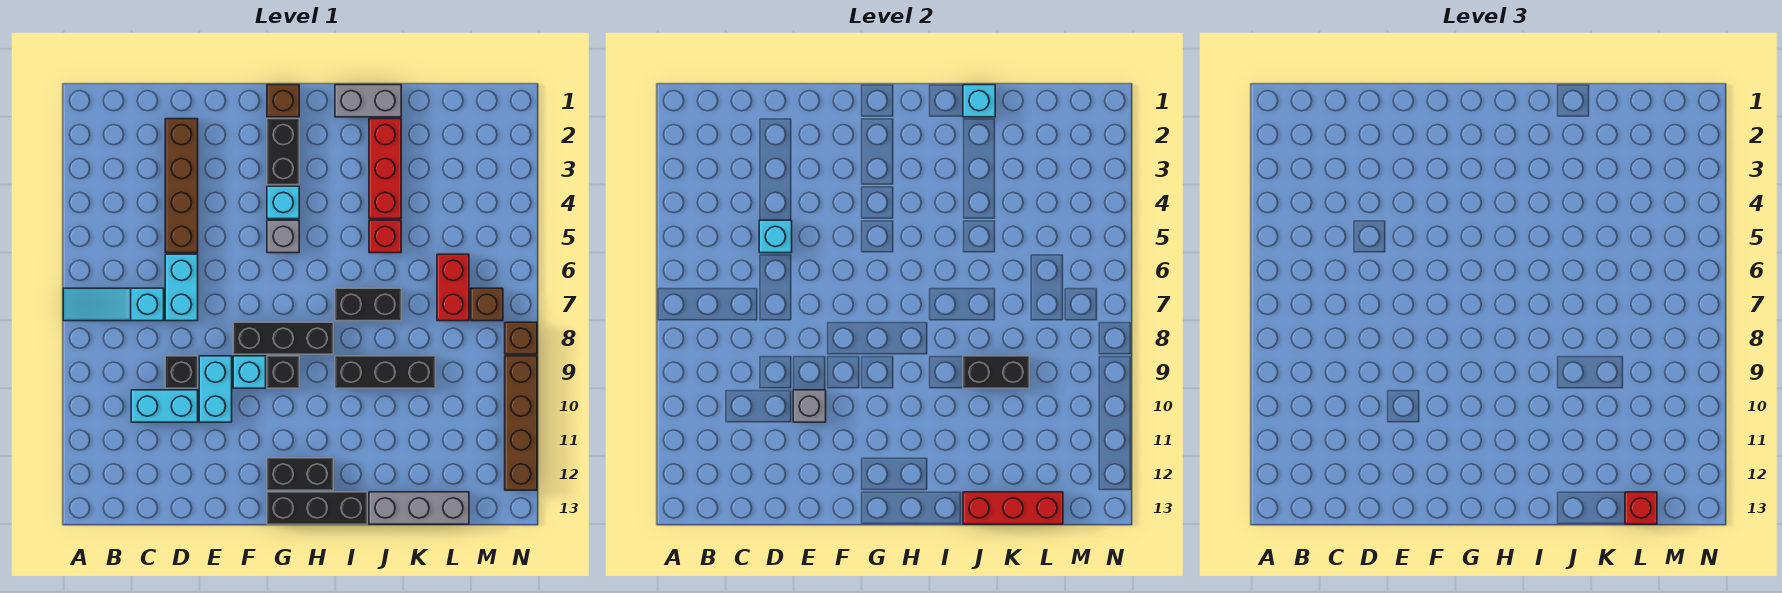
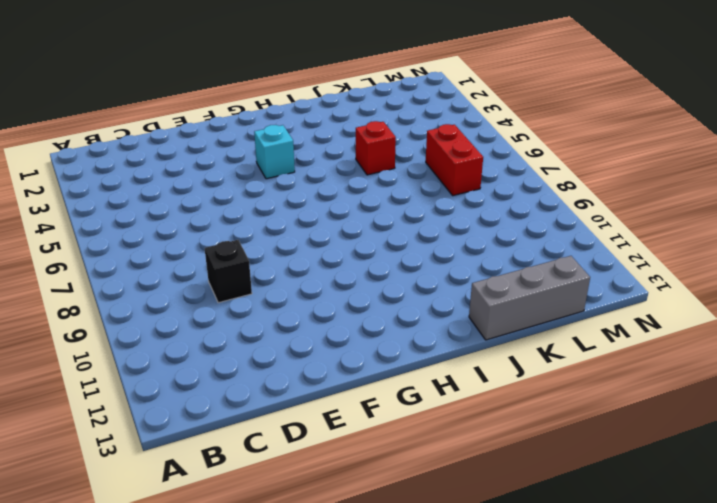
none -> cyan slope A7:C7 level 1 top C
none -> cyan brick C10:D10 level 1
none -> brown brick D2:D5 level 1
none -> cyan brick D6:D7 level 1

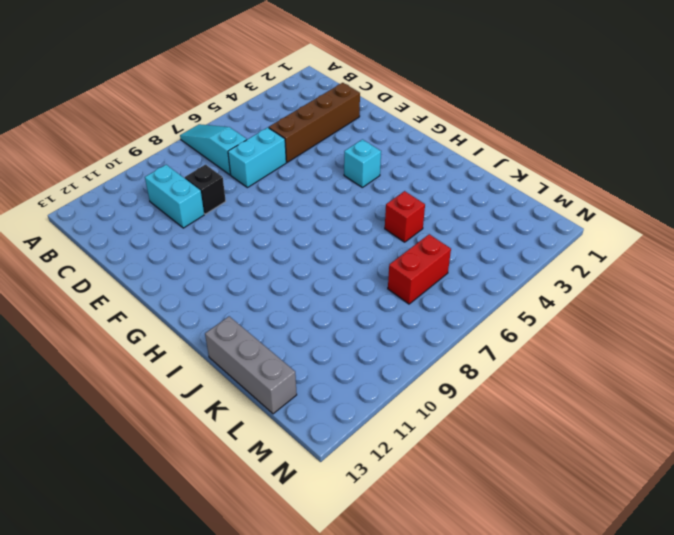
none -> cyan brick E9:E10 level 1
none -> black brick F8:H8 level 1
none -> cyan brick F9 level 1
none -> brown brick G1 level 1

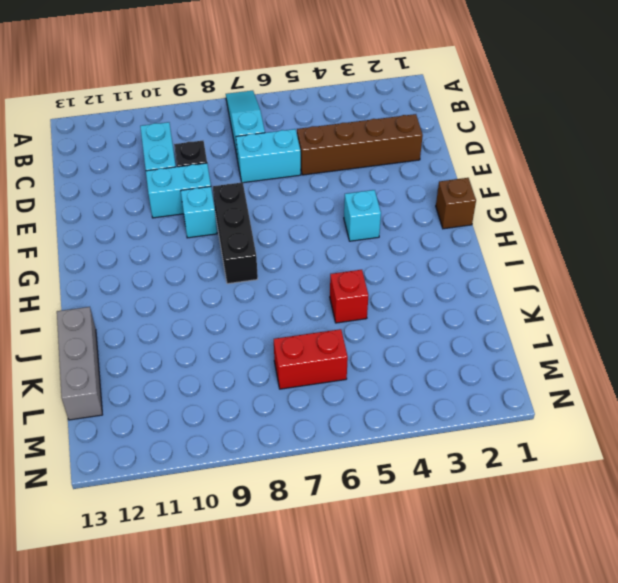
none -> black brick G2:G3 level 1
none -> grey brick G5 level 1
none -> black brick G9 level 1
none -> black brick G12:H12 level 1

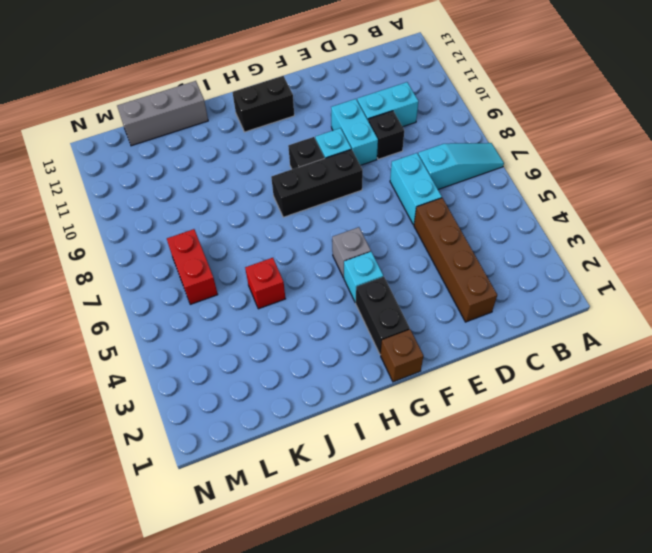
none -> black brick G13:I13 level 1
none -> grey brick I1:J1 level 1
none -> black brick I7:J7 level 1
none -> black brick I9:K9 level 1

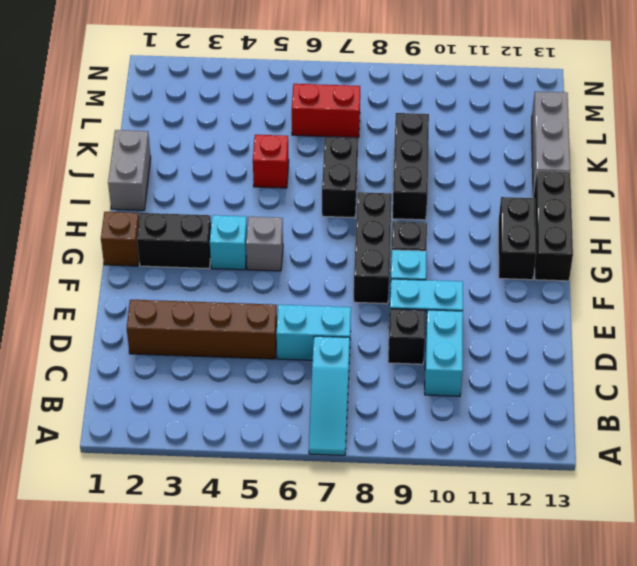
none -> red brick J2:J4 level 1
none -> brown brick M7 level 1
none -> brown brick N8 level 1
none -> brown brick N9:N12 level 1

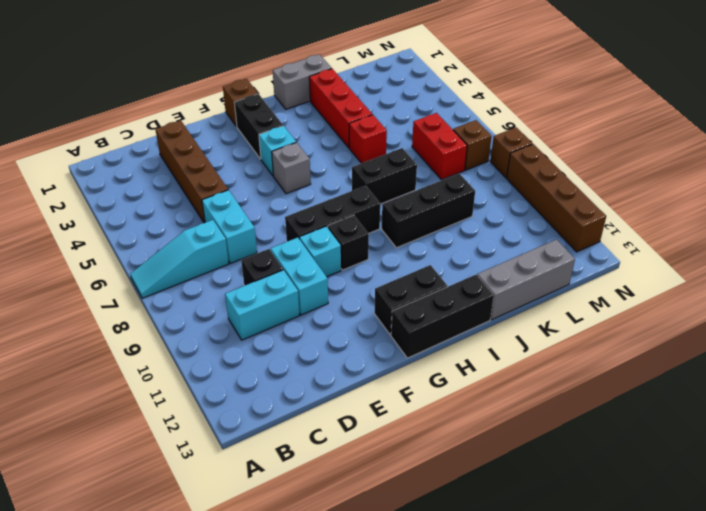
none -> cyan brick D5 level 2
none -> grey brick E10 level 2
none -> cyan brick J1 level 2
none -> black brick J9:K9 level 2

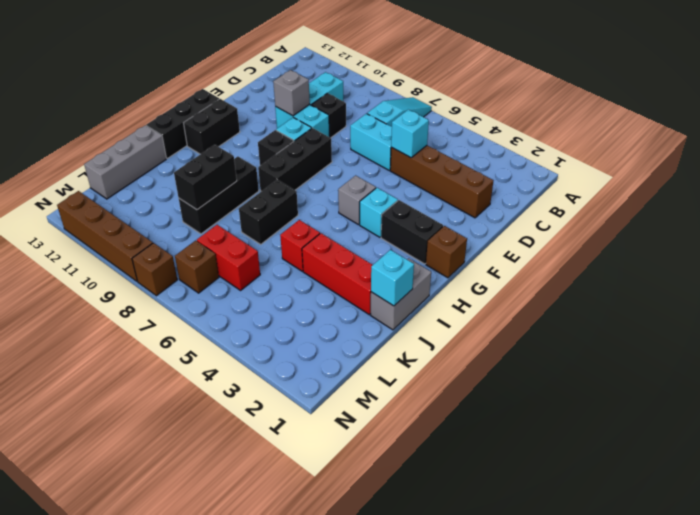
none -> red brick J13:L13 level 2
none -> red brick L13 level 3

